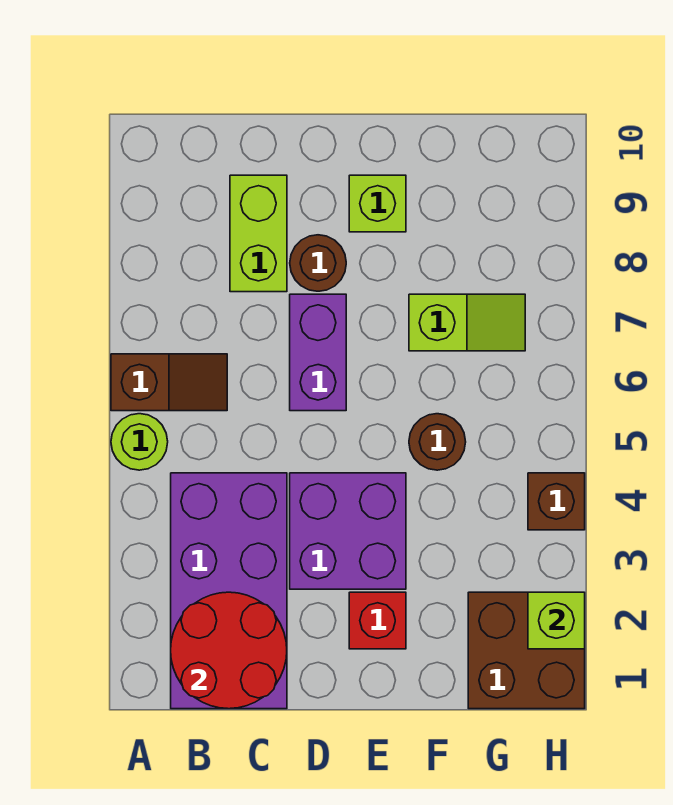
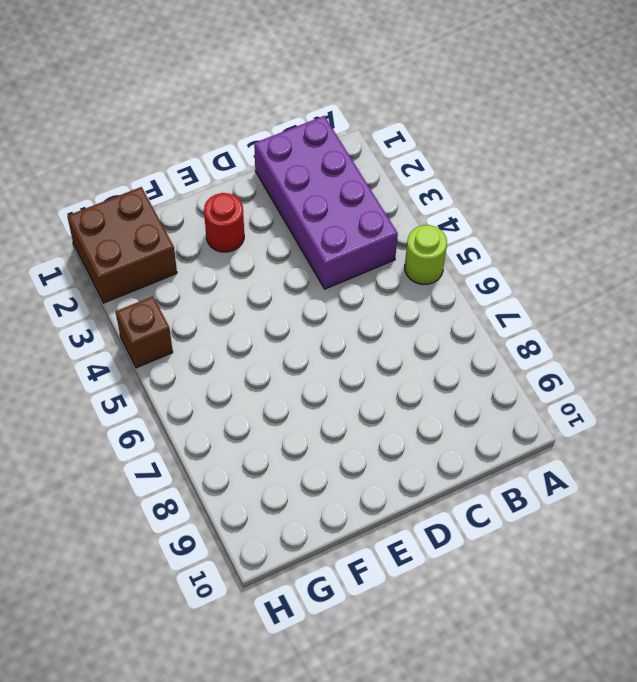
red round brick E2 level 1 -> red brick E2 level 1
none -> brown slope A6:B6 level 1 top A
none -> lime brick C8:C9 level 1
none -> purple brick D3:E4 level 1

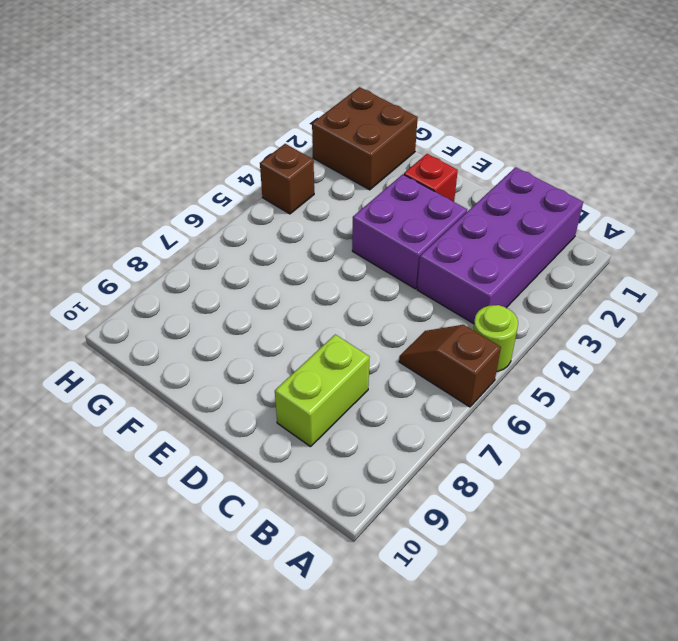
none -> purple brick D6:D7 level 1
none -> brown round brick D8 level 1
none -> lime brick E9 level 1

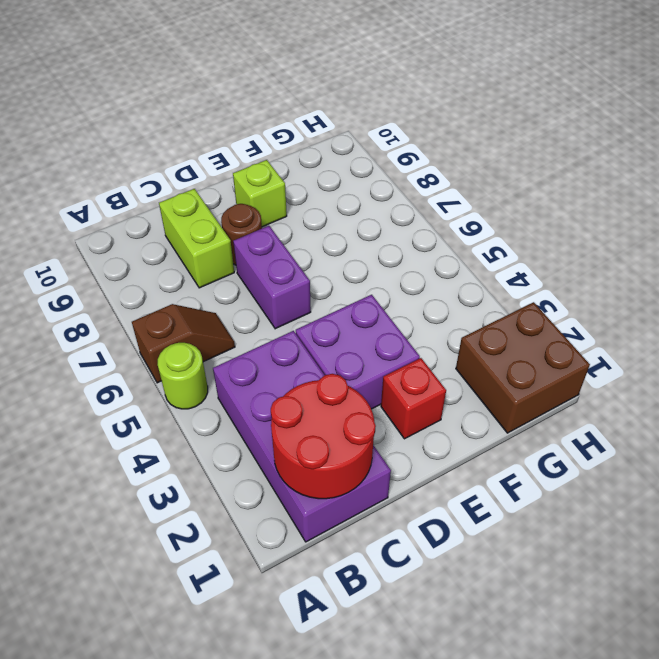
none -> brown round brick F5 level 1
none -> lime slope F7:G7 level 1 top F
none -> brown brick H4 level 1

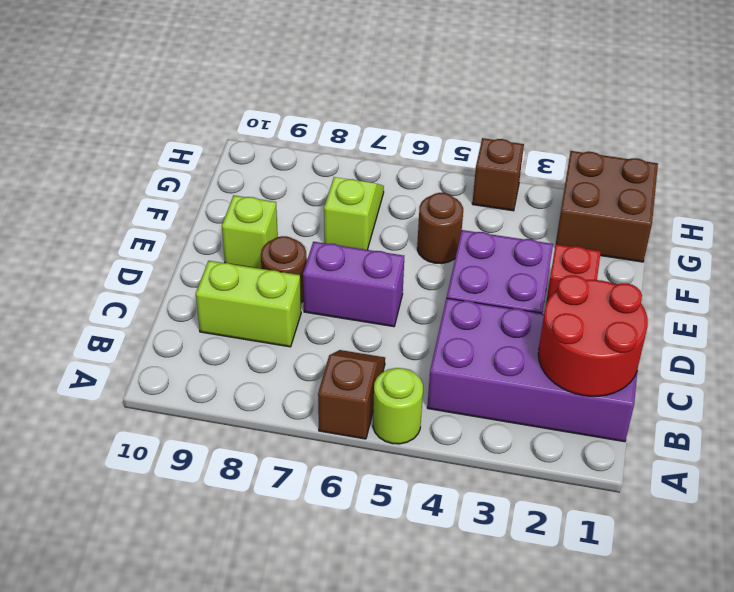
none -> lime brick H2 level 2

